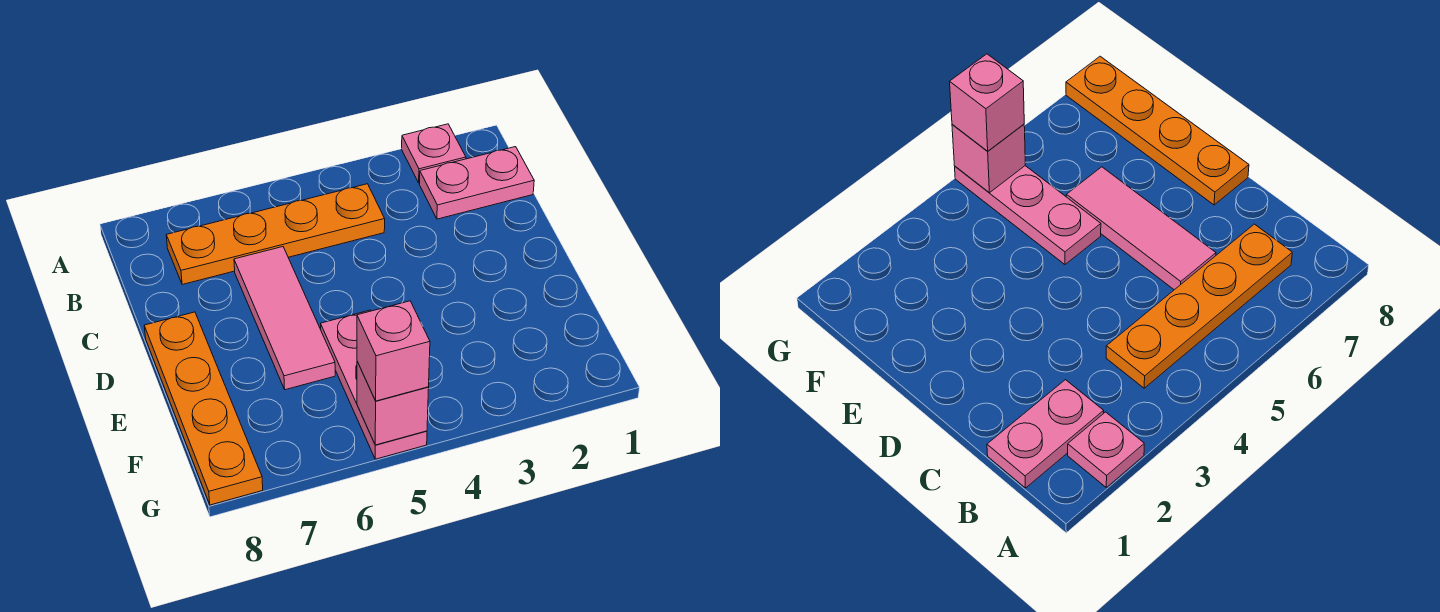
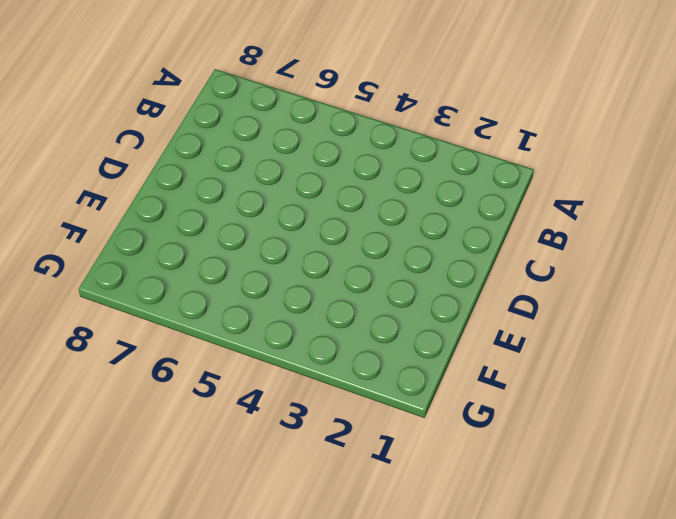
none -> pink plate A2 level 1
none -> pink plate B1:B2 level 1

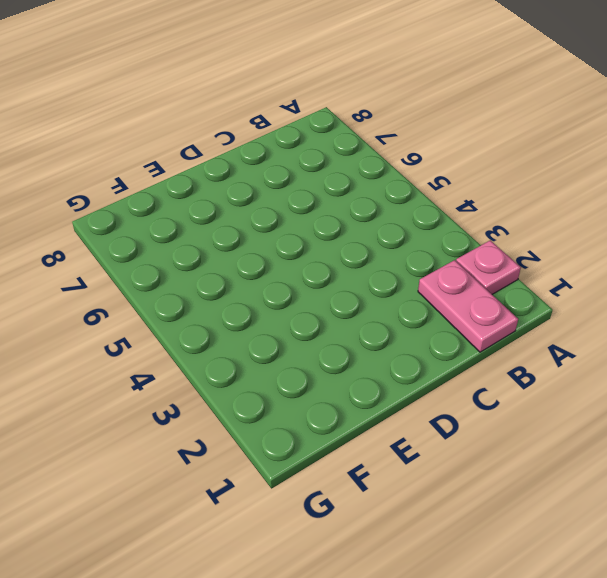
none -> orange plate B4:B7 level 1
none -> pink tile C6:E6 level 1

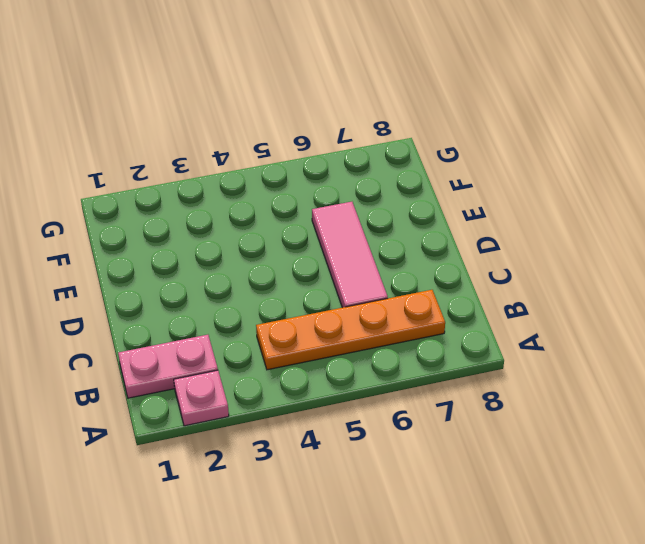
none -> orange plate D8:G8 level 1
none -> pink plate E5:G5 level 1

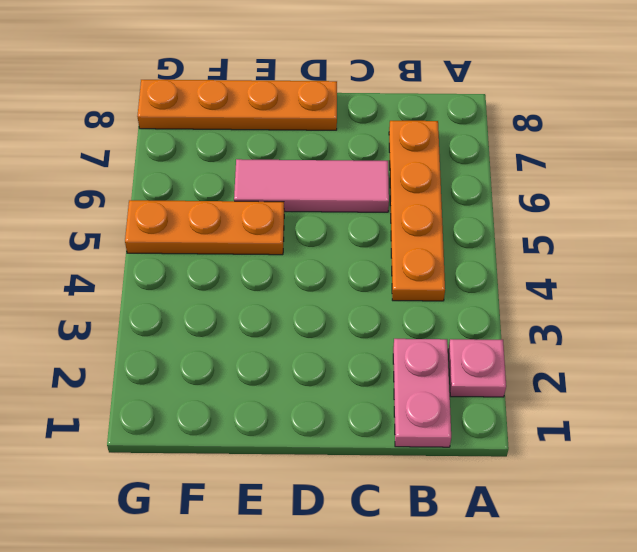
orange plate E5:G5 level 1 -> pink plate E5:G5 level 1
none -> pink brick G5 level 2
none -> pink brick G5 level 3

